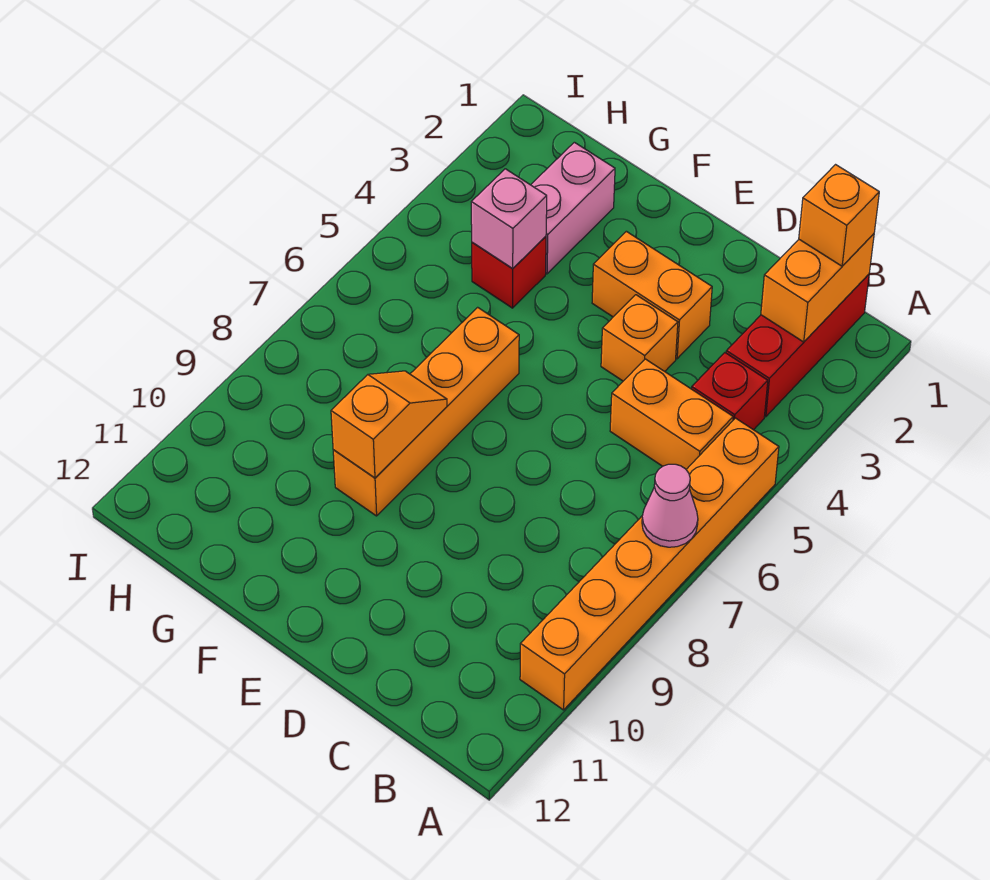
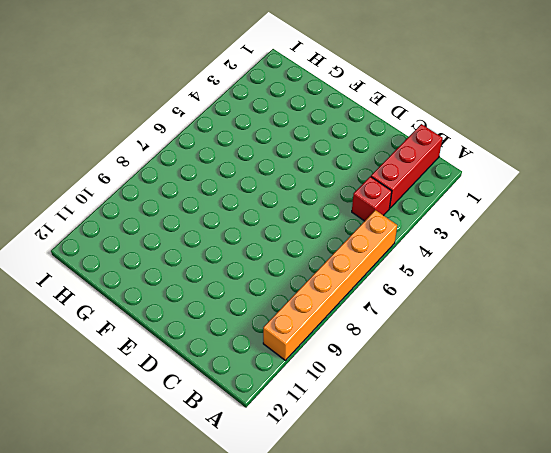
none -> orange brick B5:C5 level 1
none -> orange brick D3:E3 level 1
none -> orange brick D4 level 1

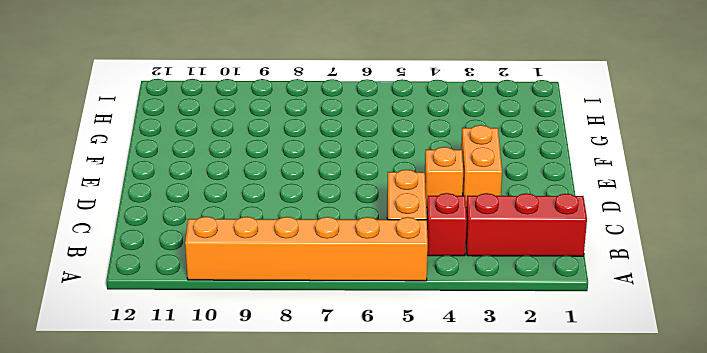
none -> orange brick F6:F9 level 1
none -> pink brick G2:G3 level 1
none -> red brick G4 level 1

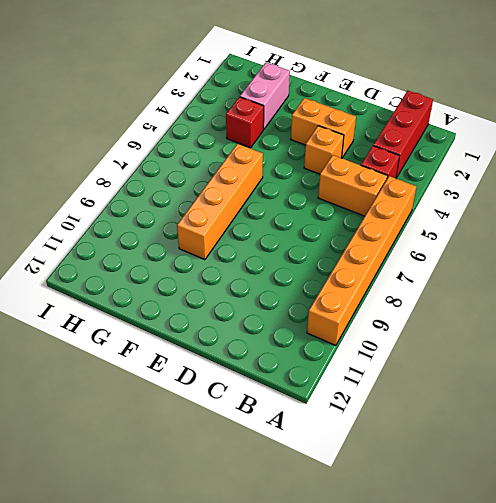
none -> pink cone A7 level 2
none -> orange brick B1:B2 level 2
none -> orange slope F8:F9 level 2 top 9

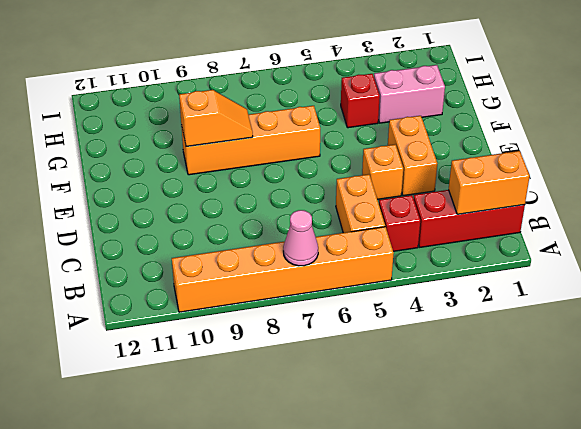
none -> pink brick G4 level 2
none -> orange brick B1 level 3

